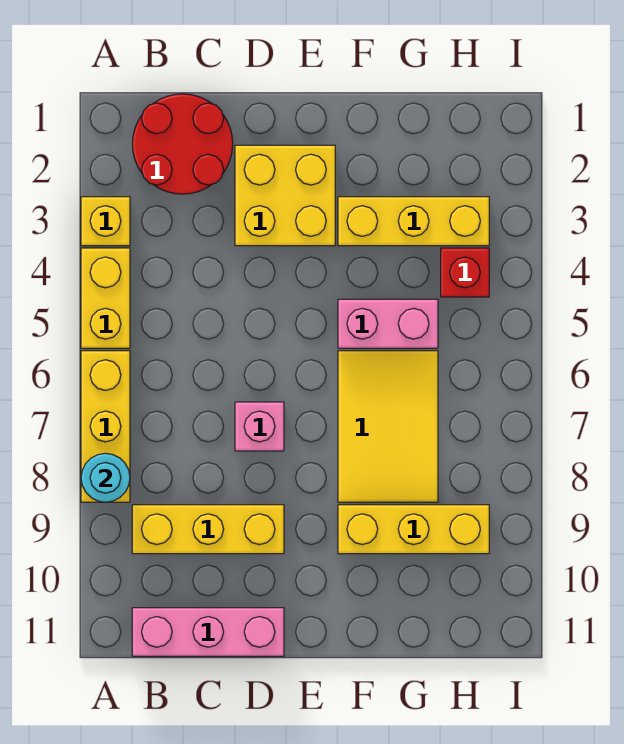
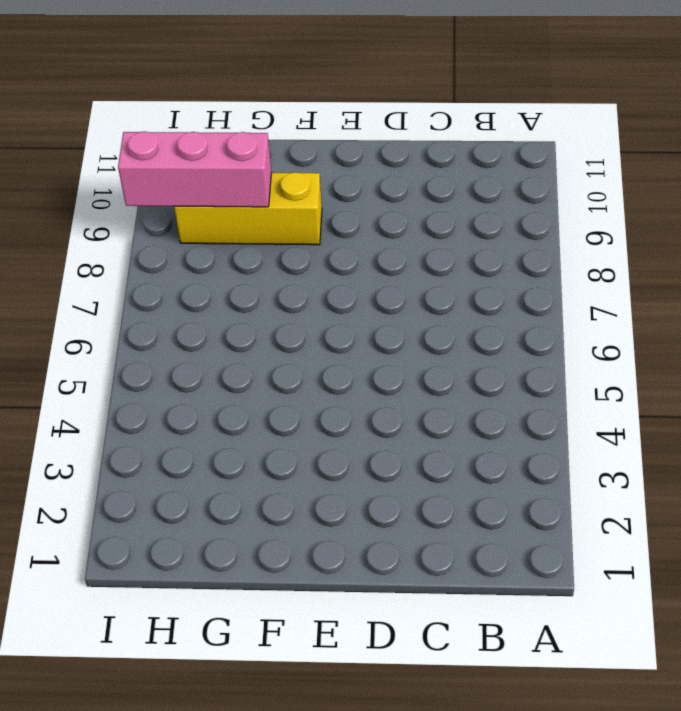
pink brick G9:I9 level 2 -> pink brick B11:D11 level 1
none -> yellow brick A3 level 1
none -> yellow brick A4:A5 level 1
none -> yellow brick A6:A8 level 1

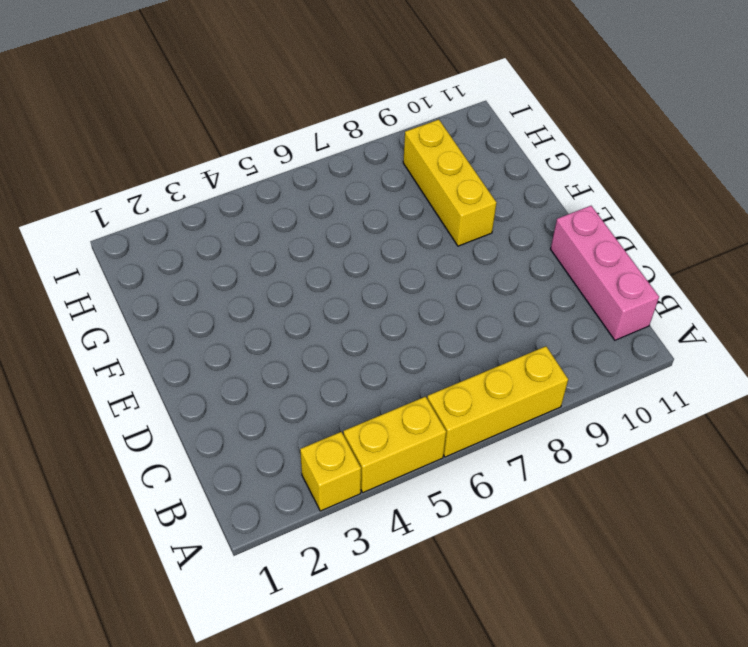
none -> red round brick B1:C2 level 1
none -> yellow brick B9:D9 level 1
none -> yellow brick D2:E3 level 1

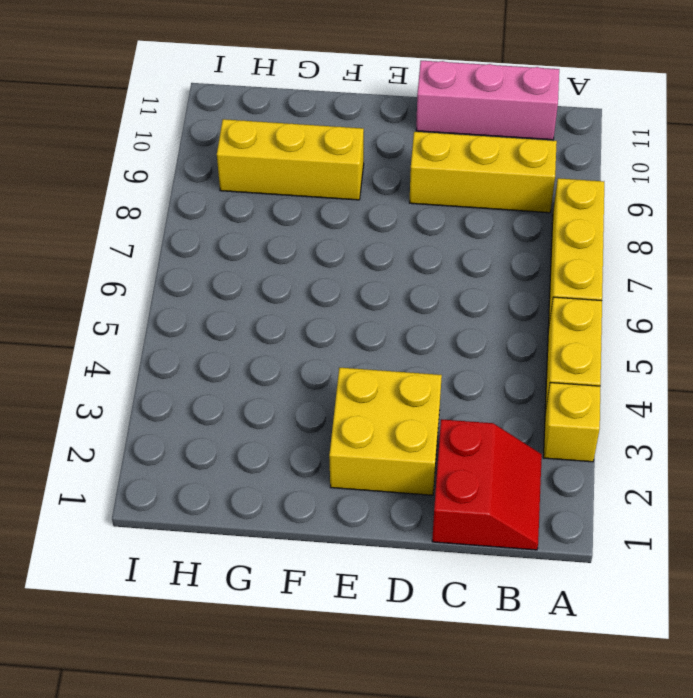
red slope B1:C2 level 1 top C -> red round brick B1:C2 level 1
none -> pink brick D7 level 1
none -> yellow brick F3:H3 level 1
none -> pink brick F5:G5 level 1

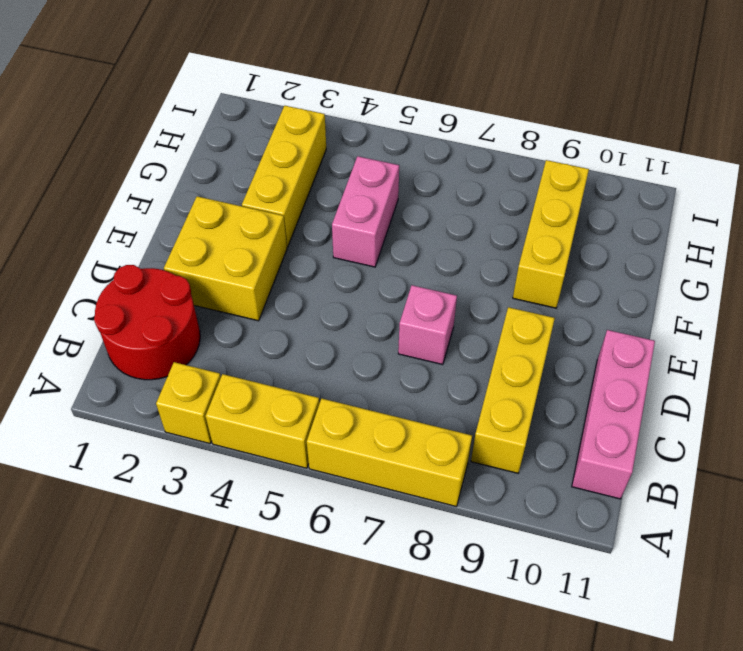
none -> yellow tile F6:G8 level 1
none -> red brick H4 level 1
none -> cyan round brick A8 level 2

